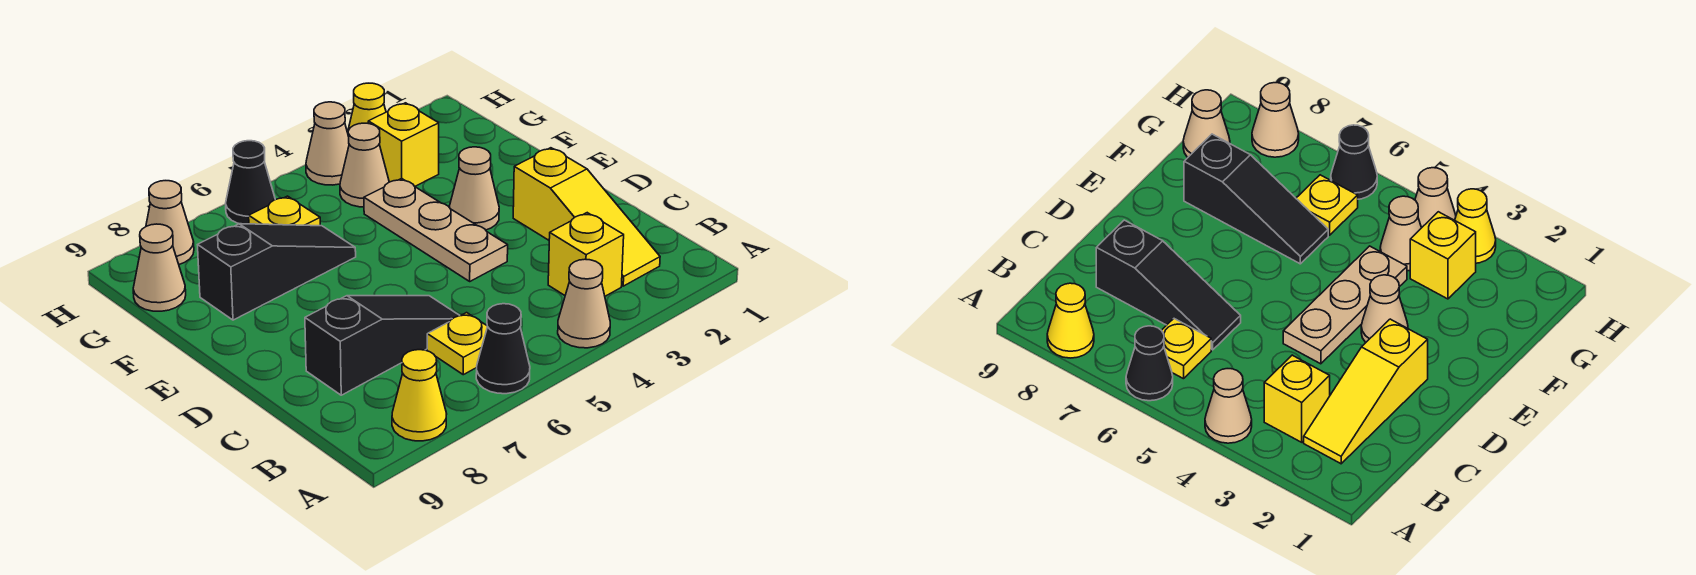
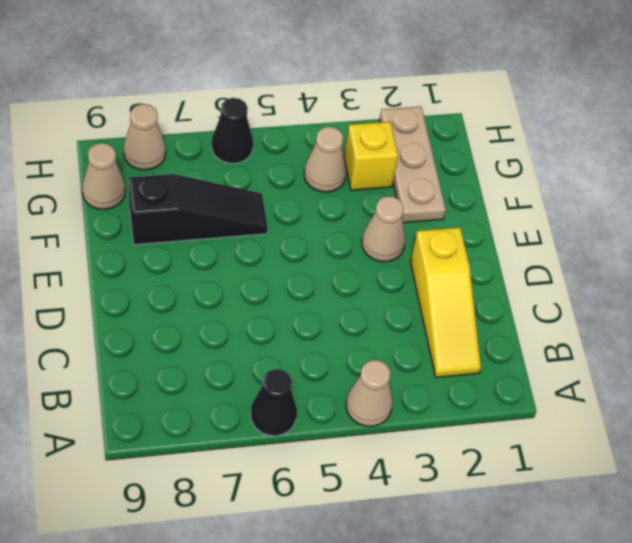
tan plate F2:H2 level 1 -> tan plate D4:F4 level 1
none -> yellow cone A8 level 1
none -> yellow brick B3 level 1
none -> yellow plate B6 level 1

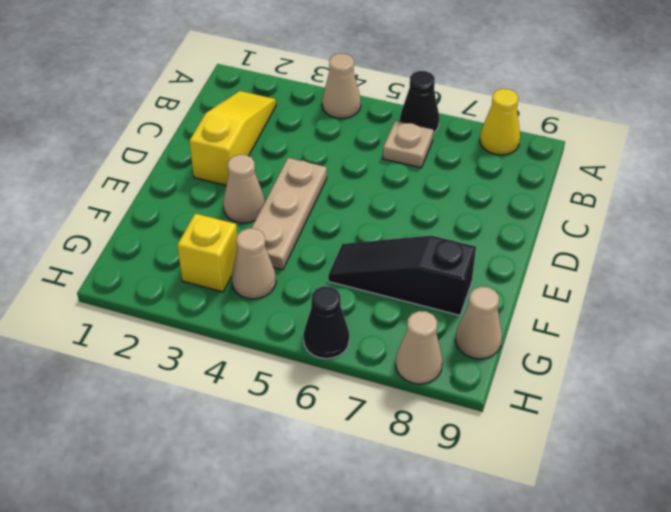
tan plate B6 level 1 -> yellow plate B6 level 1
none -> yellow brick B3 level 1
none -> black slope C6:C8 level 1 top 8
none -> yellow plate G6 level 1

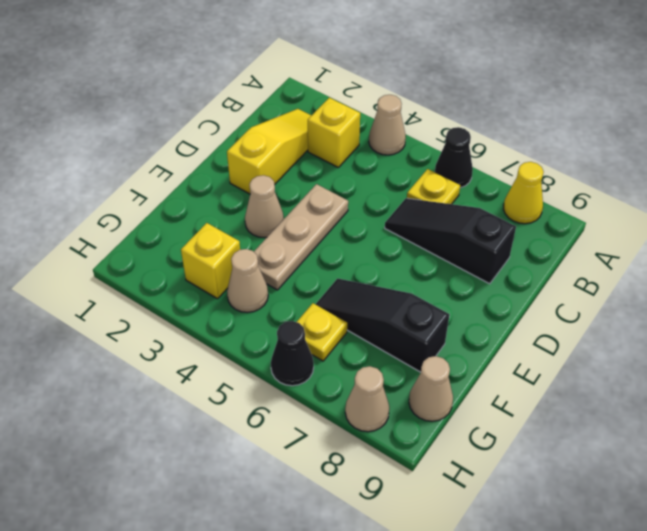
none -> yellow cone H3 level 1
none -> tan cone H4 level 1

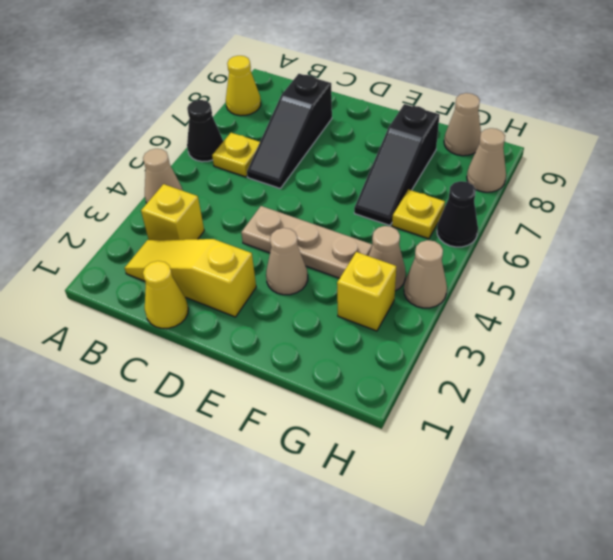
yellow cone C1 level 1 -> yellow cone H3 level 1

